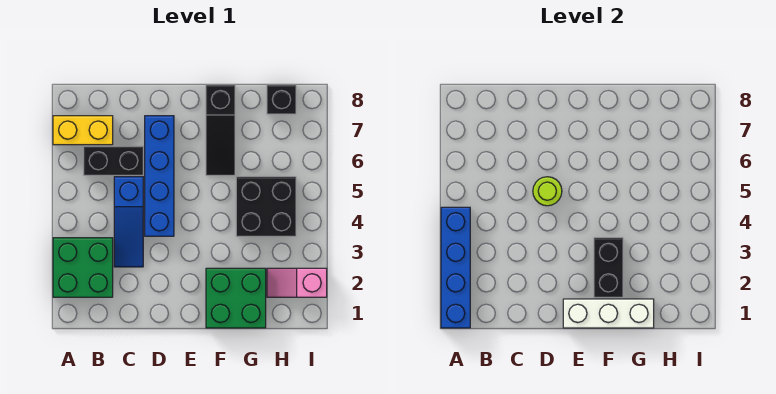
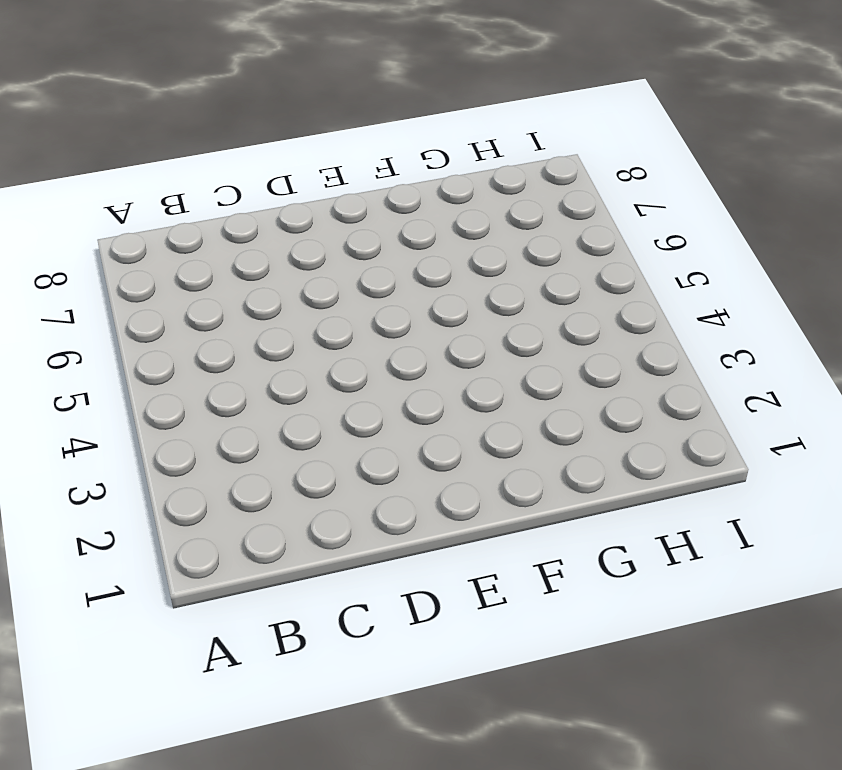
none -> green brick A2:B3 level 1
none -> yellow brick A7:B7 level 1
none -> black brick B6:C6 level 1

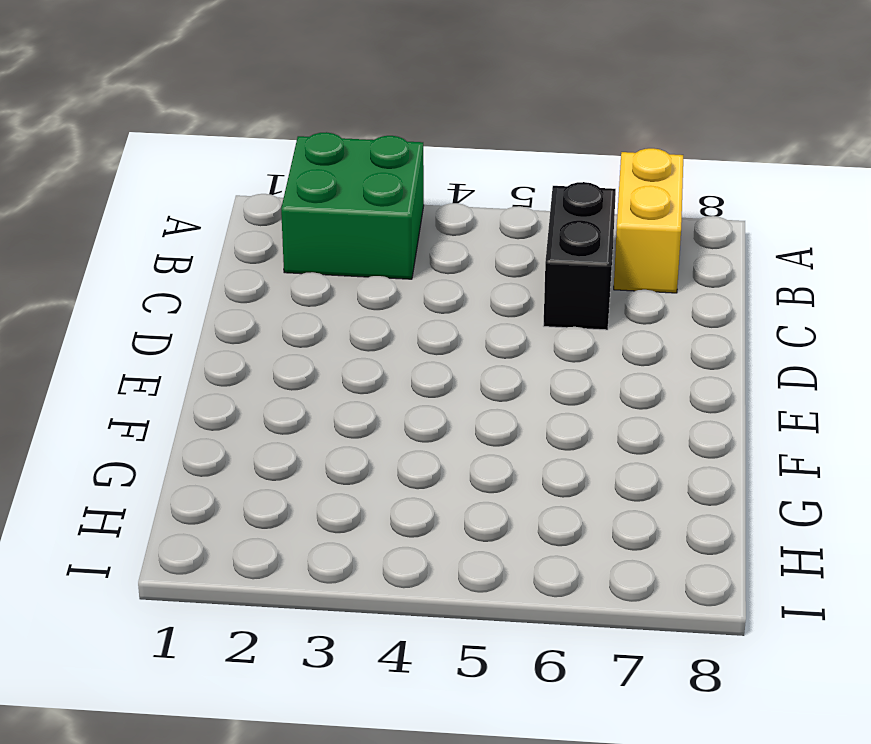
none -> blue slope C3:C5 level 1 top 5
none -> blue brick D4:D7 level 1
none -> green brick F1:G2 level 1

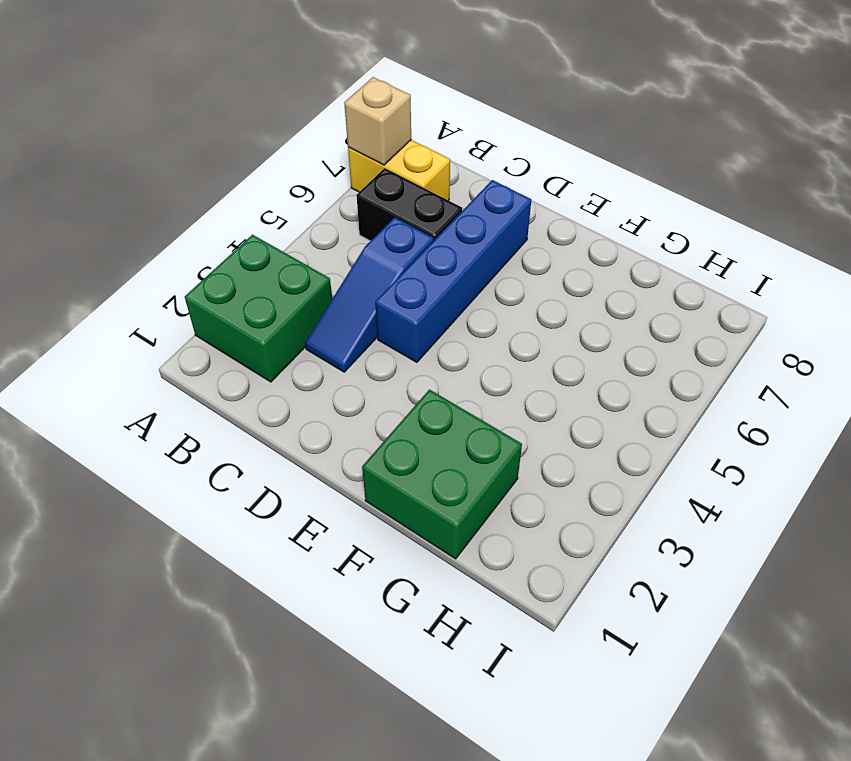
tan brick A7 level 2 -> none
none -> black slope F6:F8 level 1 top 8
none -> black brick G4:H5 level 1
none -> pink slope H2:I2 level 1 top I

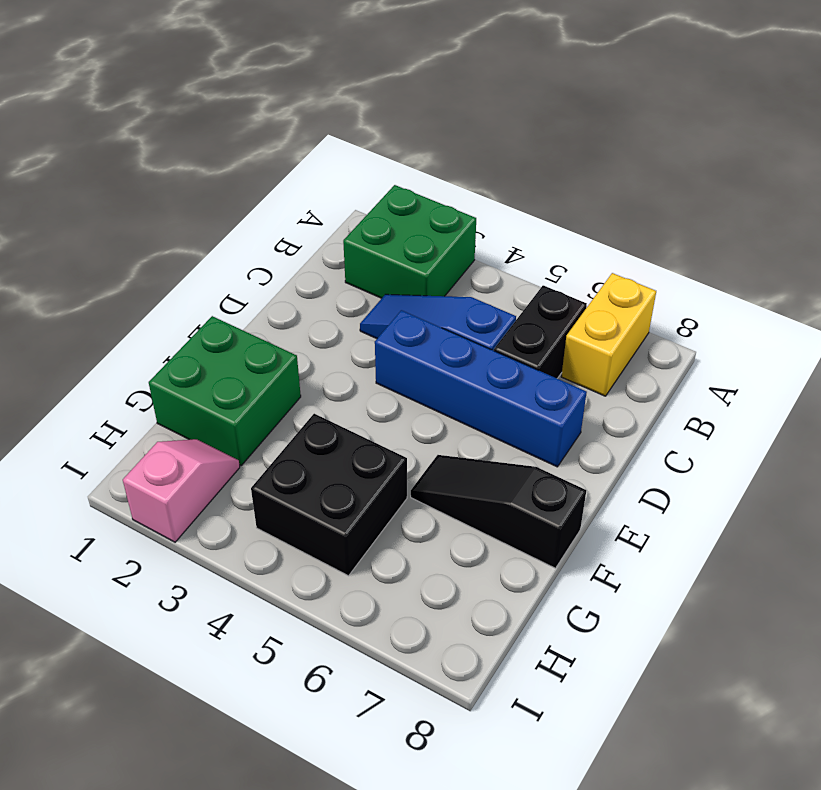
none -> black brick H8 level 1
none -> blue brick A1:A4 level 2
none -> lime round brick D5 level 2

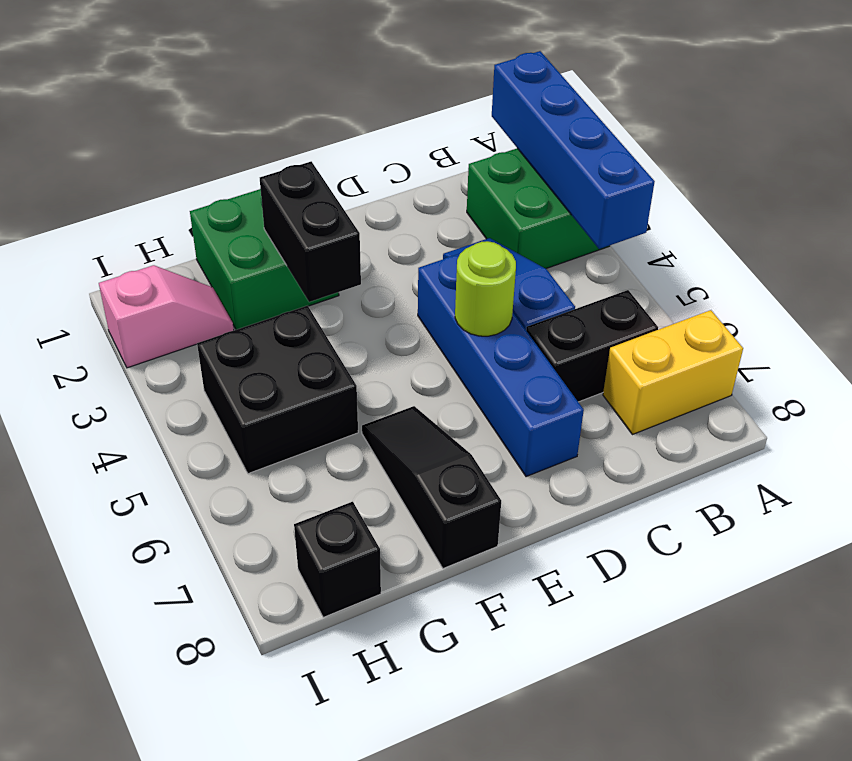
none -> white brick E1:G1 level 2

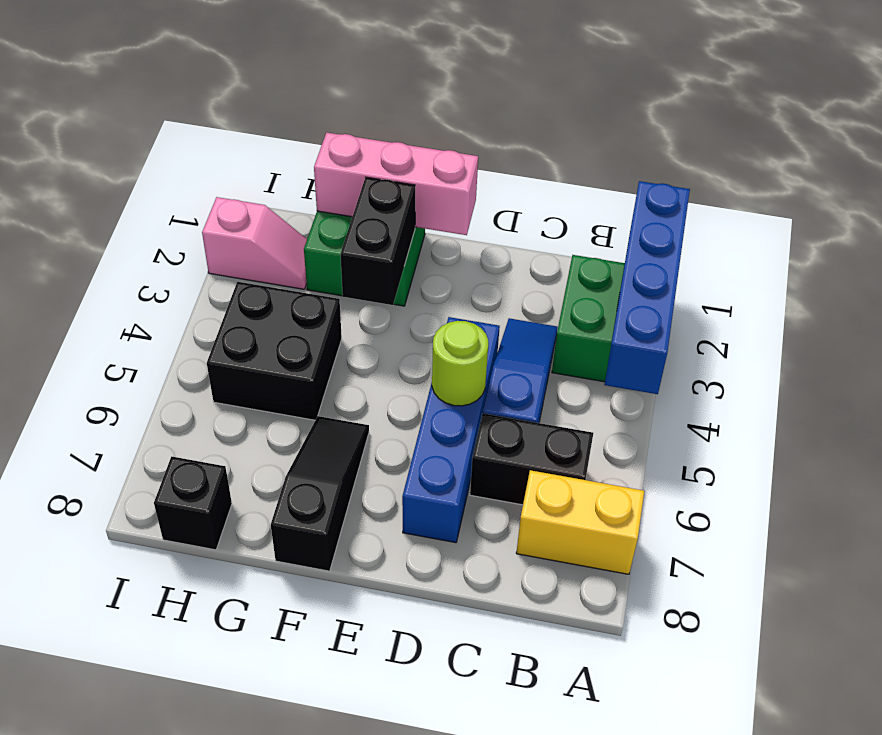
pink brick E1:G1 level 2 -> white brick E1:G1 level 2

